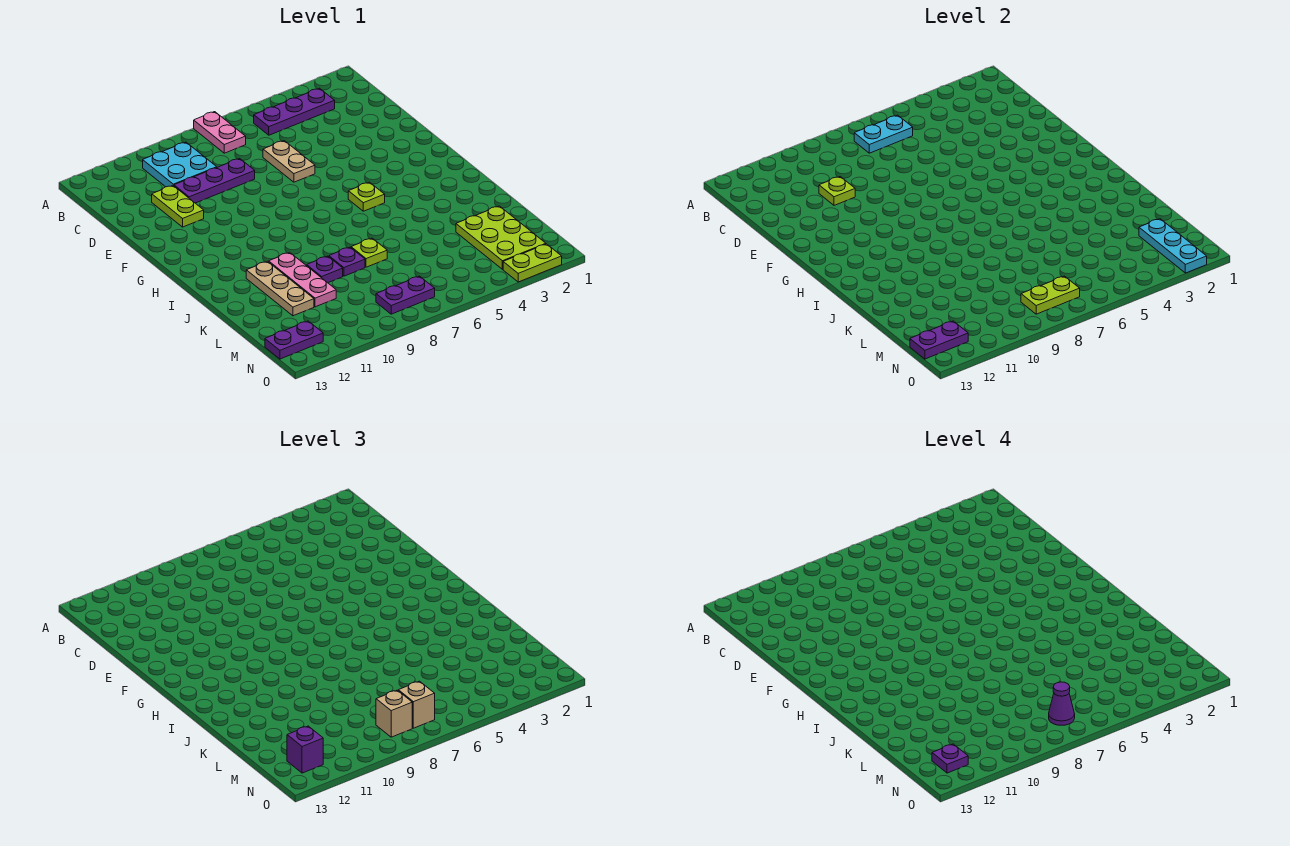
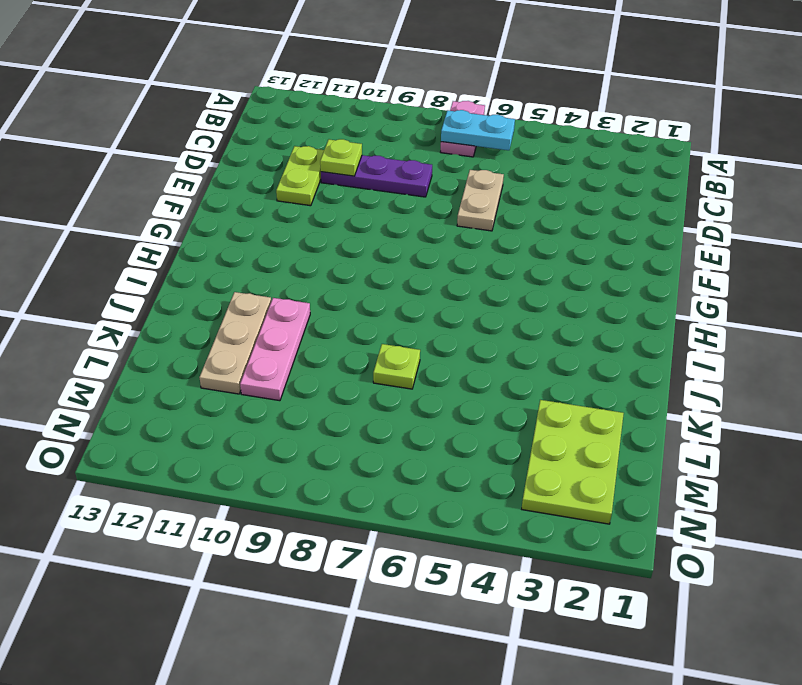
none -> purple plate B3:B5 level 1
none -> cyan plate B9:C10 level 1
none -> lime plate H5 level 1

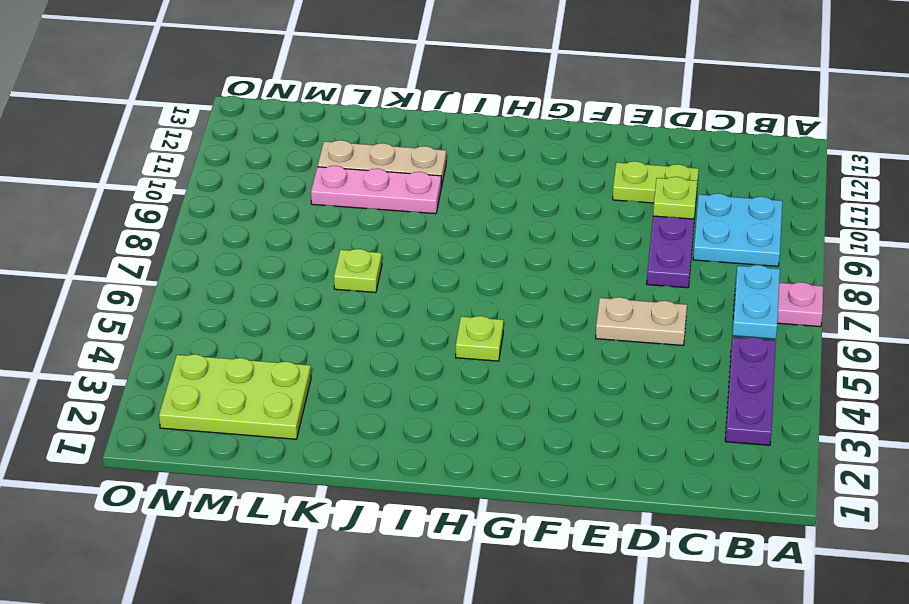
none -> purple plate K8 level 1
none -> purple plate K9 level 1
none -> purple plate N7:N8 level 1

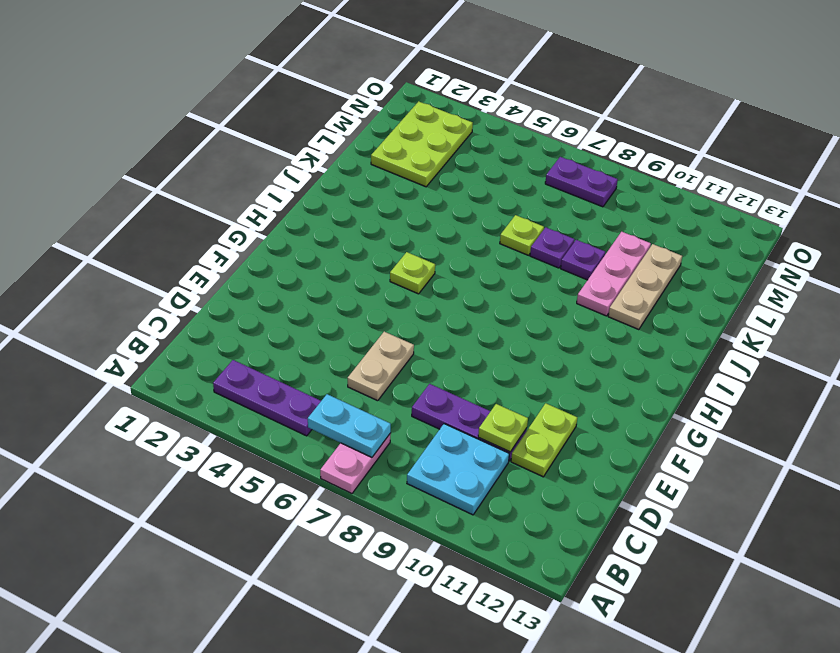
none -> purple plate N12:N13 level 1
none -> lime plate O2:O3 level 1
none -> cyan plate M2:O2 level 2

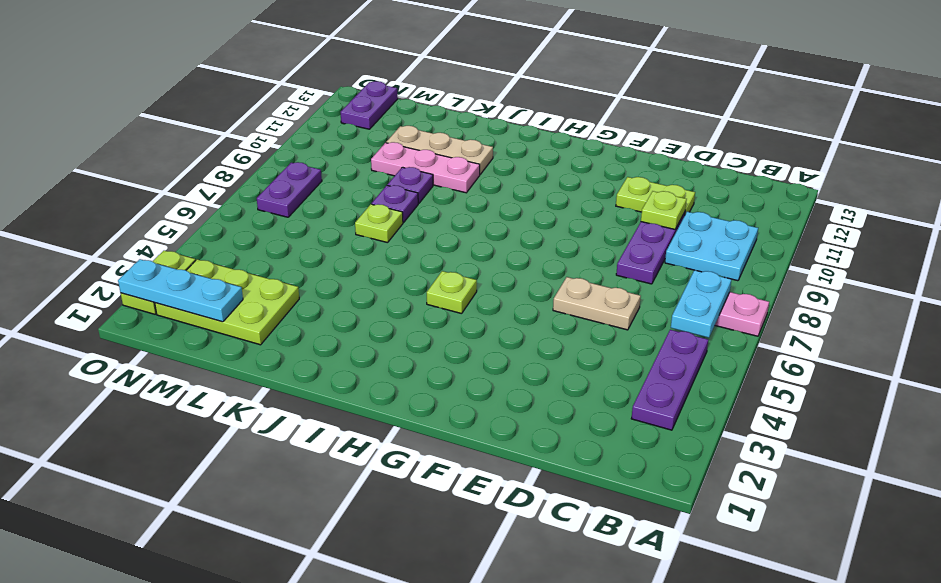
none -> lime plate N7:N8 level 2
none -> purple plate N12:N13 level 2
none -> tan brick N7 level 3

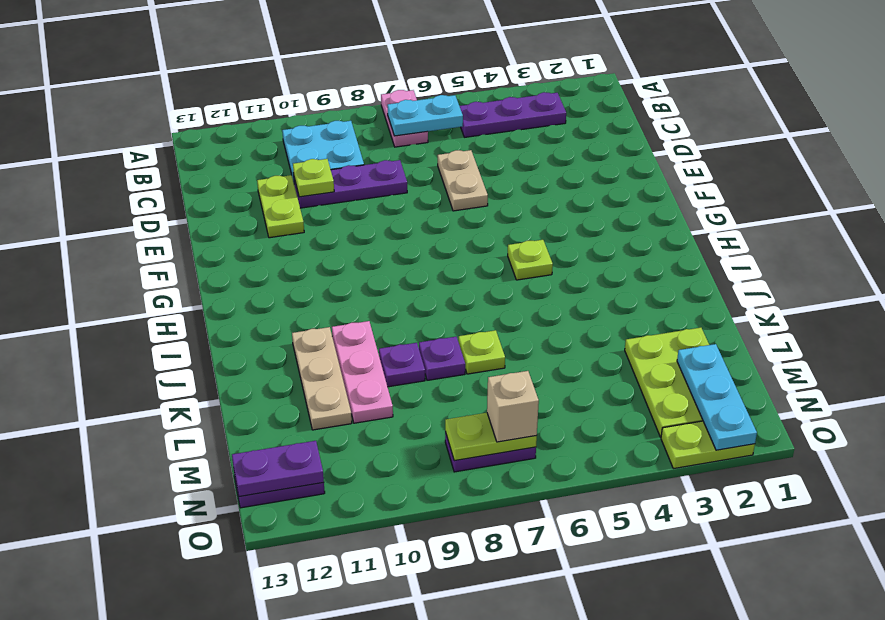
none -> tan brick N8 level 3
none -> purple brick N12 level 3
none -> purple cone N7 level 4

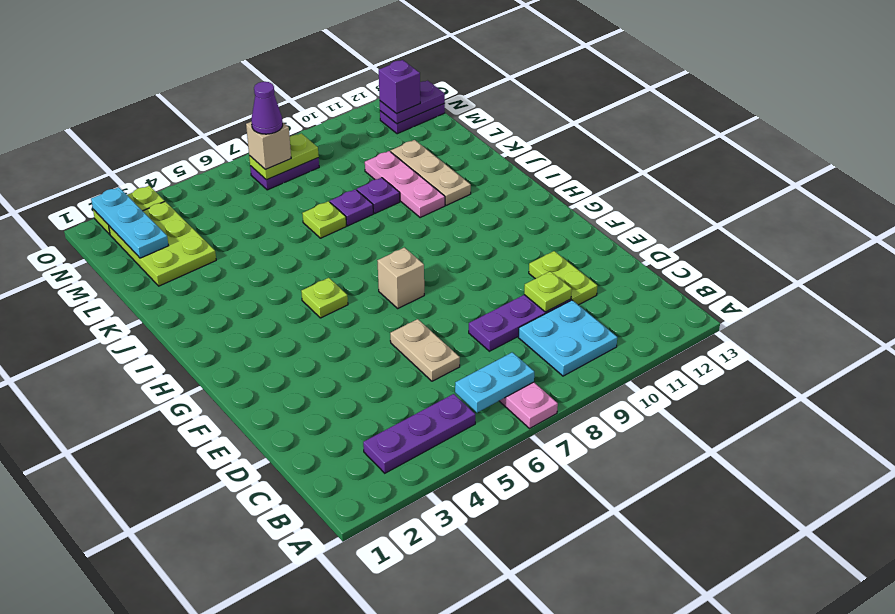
tan brick G7 level 1 -> tan brick N8 level 3
none -> purple plate N12 level 4

